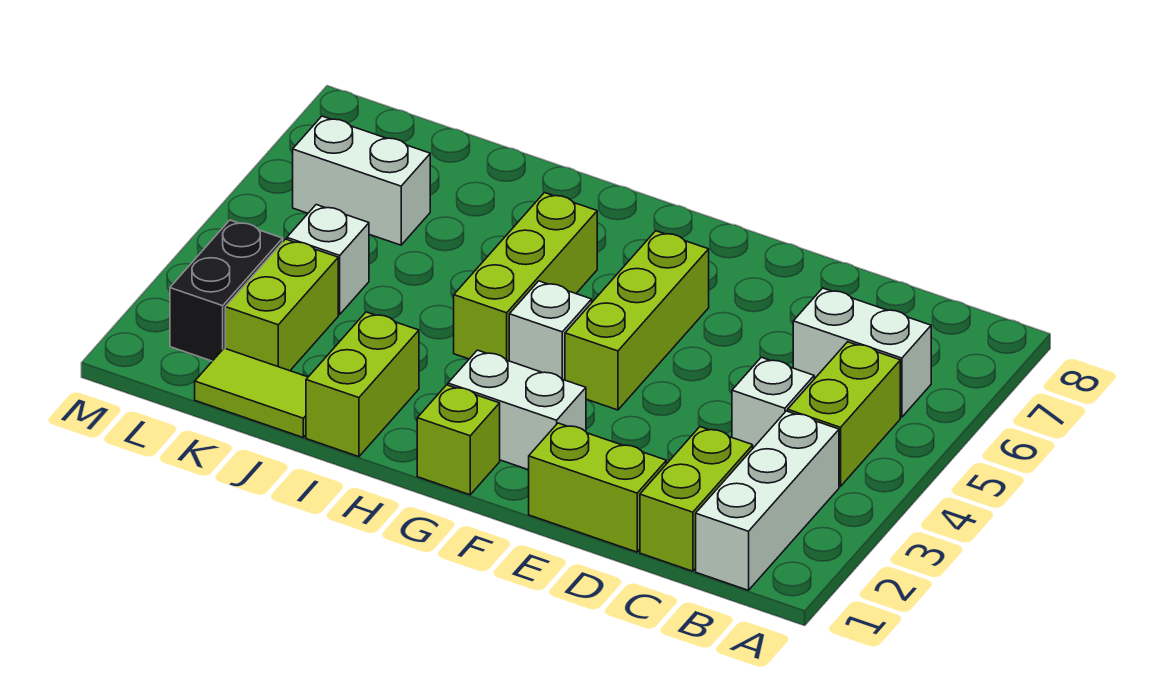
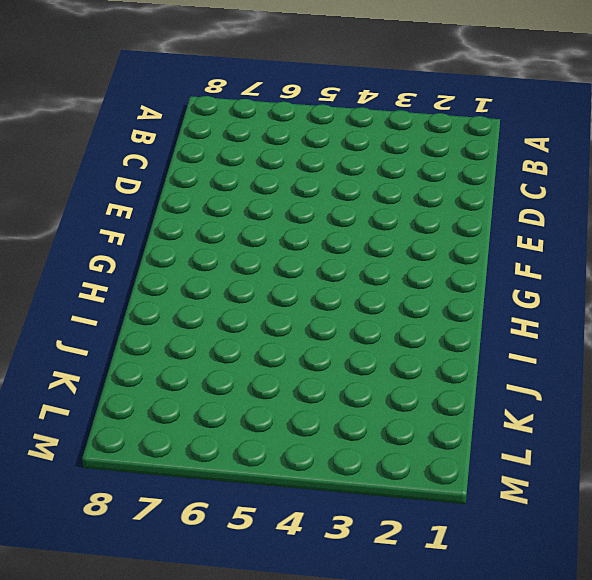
none -> white brick B1:B3 level 1
none -> lime brick B4:B5 level 1
none -> white brick B6:C6 level 1

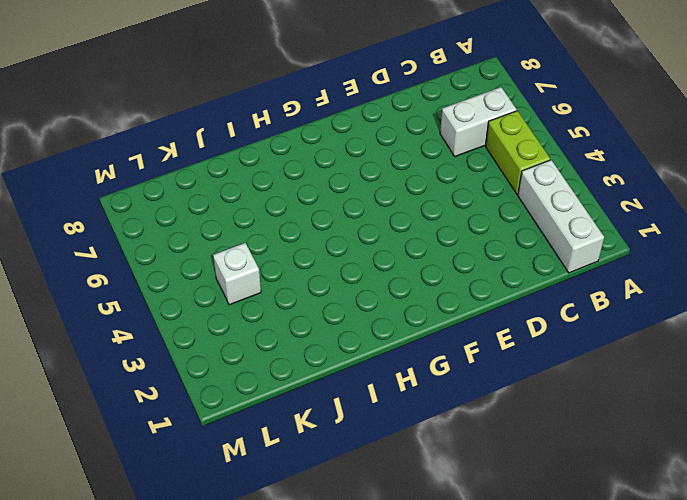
none -> lime brick C1:C2 level 1
none -> white brick C4 level 1
none -> lime brick D1:E1 level 1

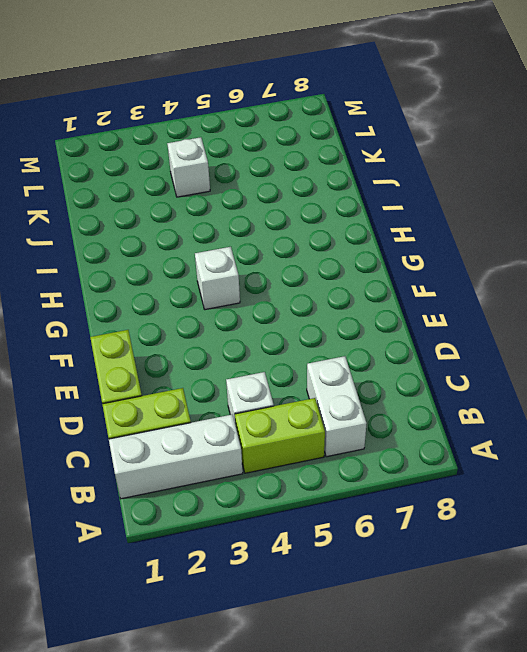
none -> white brick F2:G2 level 1
none -> lime brick F4:F6 level 1
none -> lime brick G1 level 1

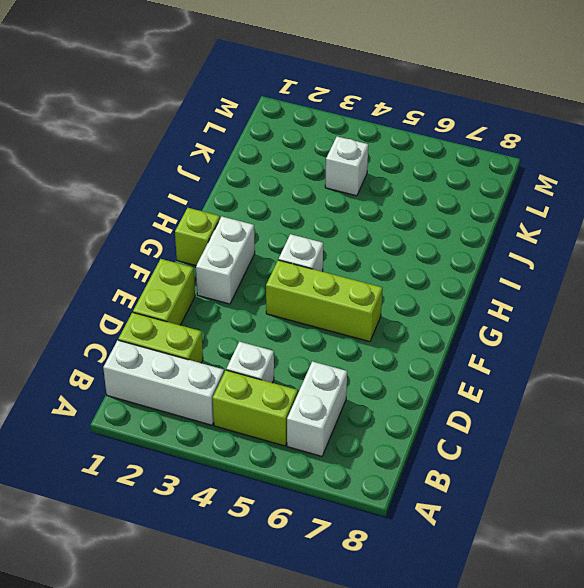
none -> lime brick H4:H6 level 1
none -> lime brick I1:I2 level 1
none -> lime tile J1:K1 level 1

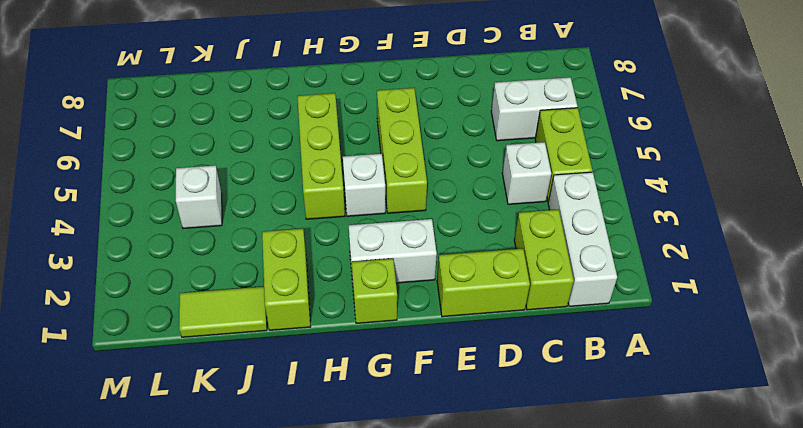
none -> lime brick K2:K3 level 1
none -> white brick K6:L6 level 1
none -> black brick L2:L3 level 1

